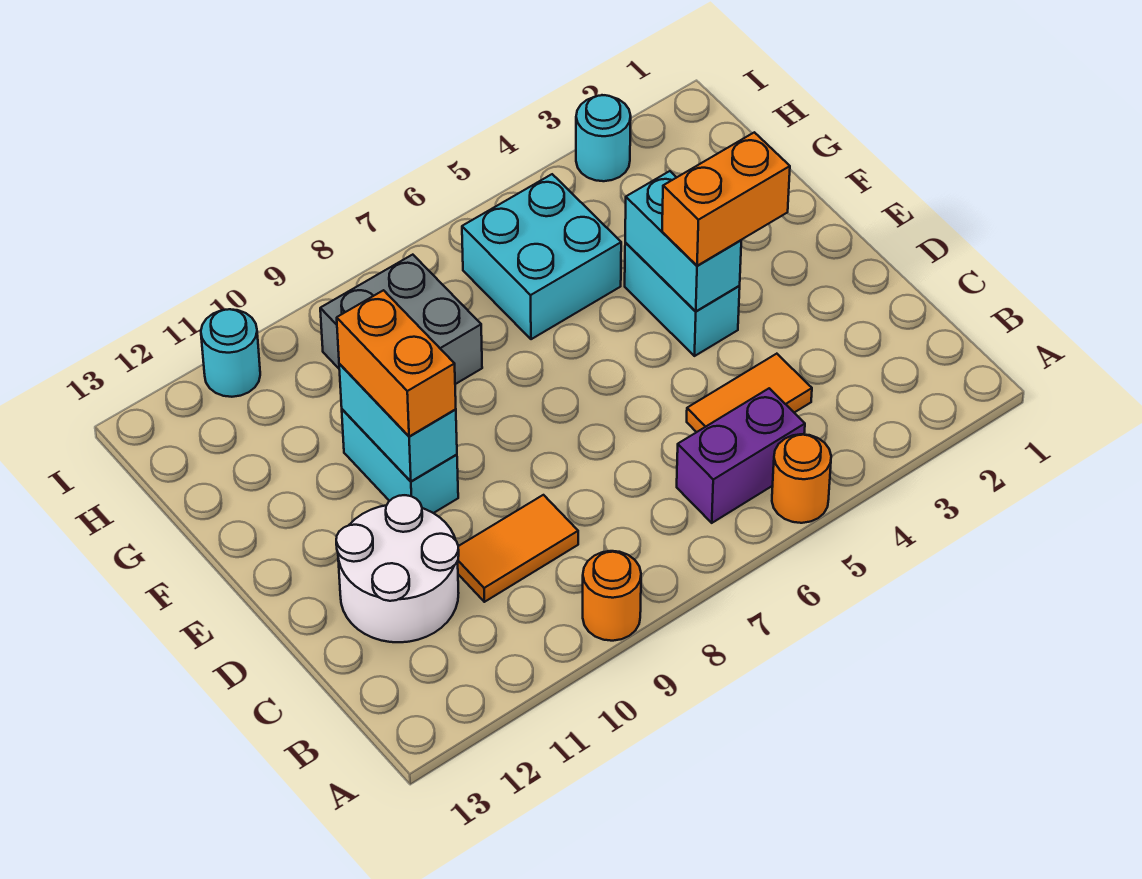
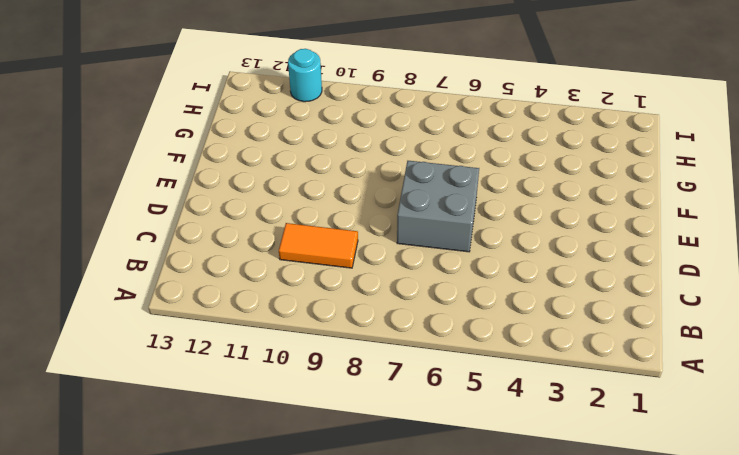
grey brick D6:E7 level 1 -> grey brick G8:H9 level 1
none -> orange round brick A5 level 1
none -> orange round brick A9 level 1
none -> purple brick B5:B6 level 1

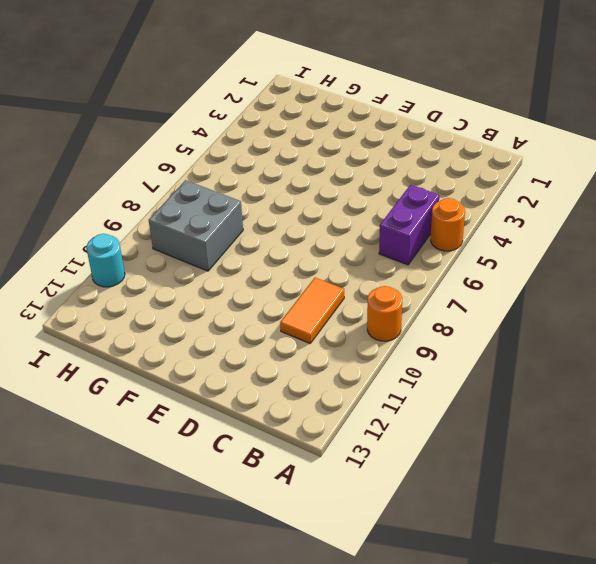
none -> orange tile C4:C5 level 1
none -> white round brick C11:D12 level 1
none -> cyan brick E4:F4 level 1

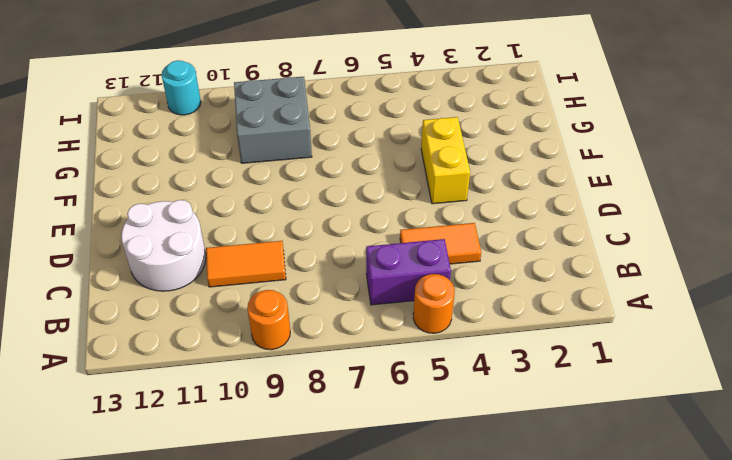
yellow brick E4:F4 level 1 -> cyan brick E4:F4 level 1
none -> cyan brick E10:F10 level 1
none -> cyan brick G5:H6 level 1
none -> cyan round brick I3 level 1

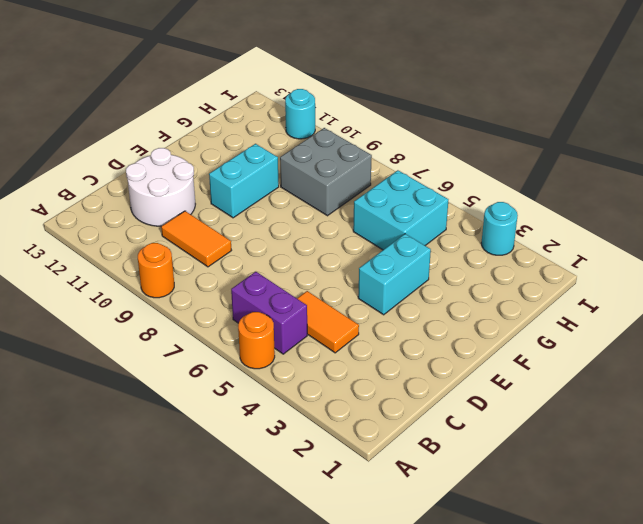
none -> cyan brick E4:F4 level 2
none -> cyan brick E10:F10 level 2
none -> orange brick E3:E4 level 3

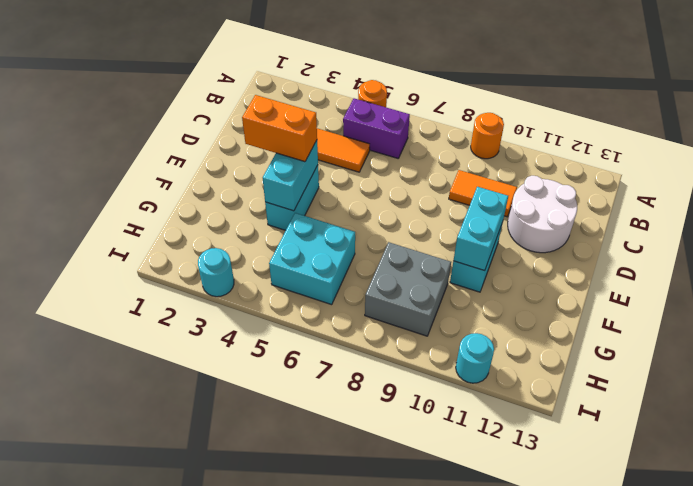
none -> orange brick E10:F10 level 3

